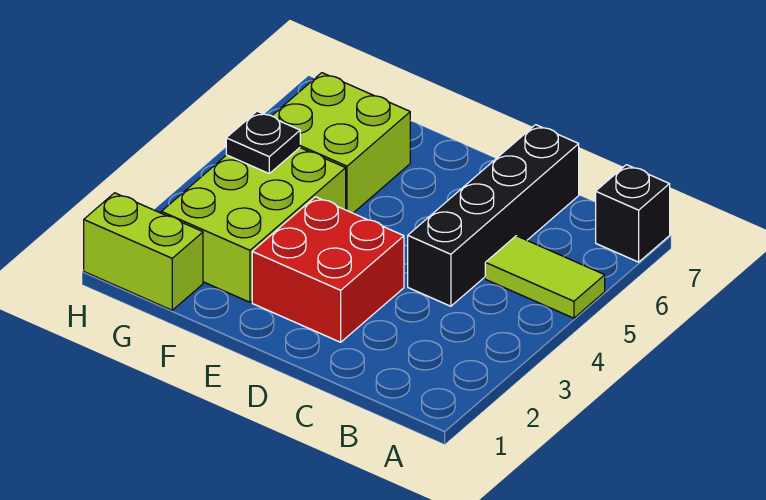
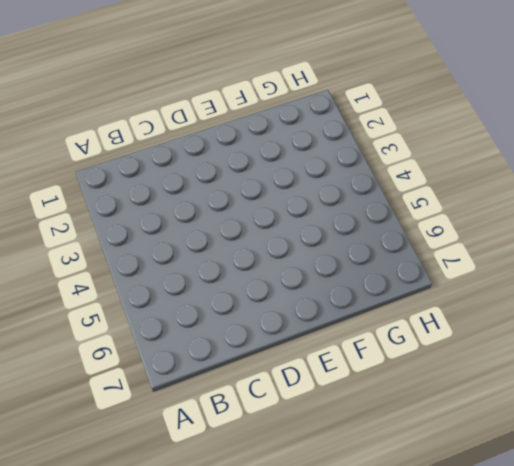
none -> lime tile A5:B5 level 1
none -> black brick A7 level 1

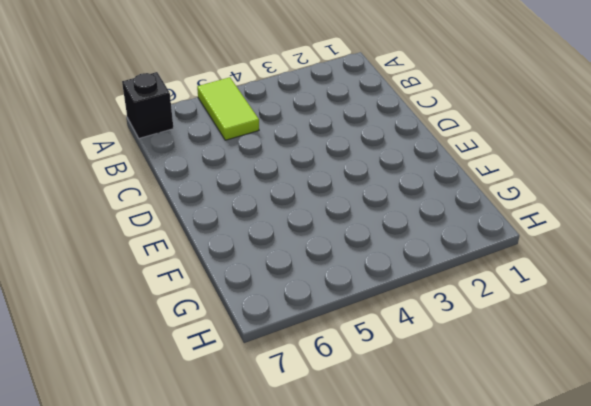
none -> black brick C4:C7 level 1
none -> red brick D2:E3 level 1

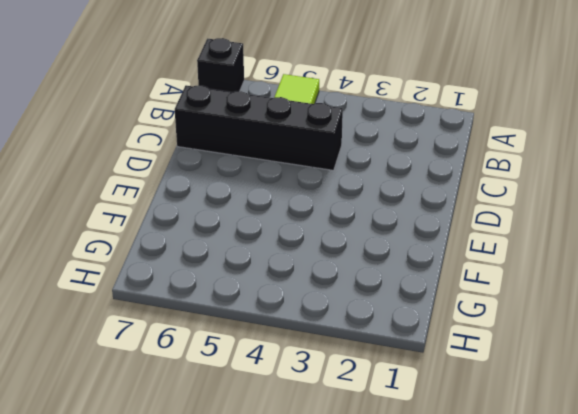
none -> red brick D2:E3 level 1
none -> lime brick F2:G4 level 1

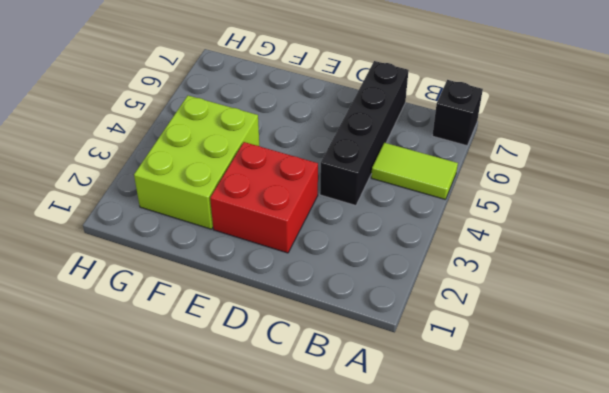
none -> lime brick F5:G6 level 1
none -> lime brick G1:H1 level 1

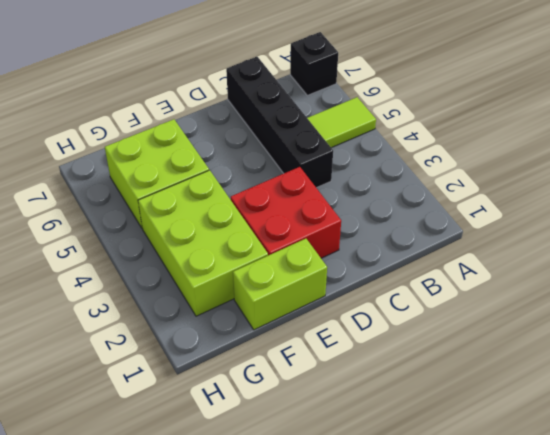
lime brick E1:F1 level 1 -> lime brick G1:H1 level 1
none -> black plate G4 level 2

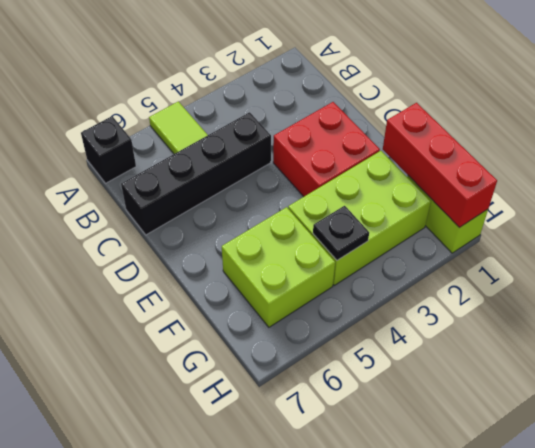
red brick F1:H1 level 2 -> none

